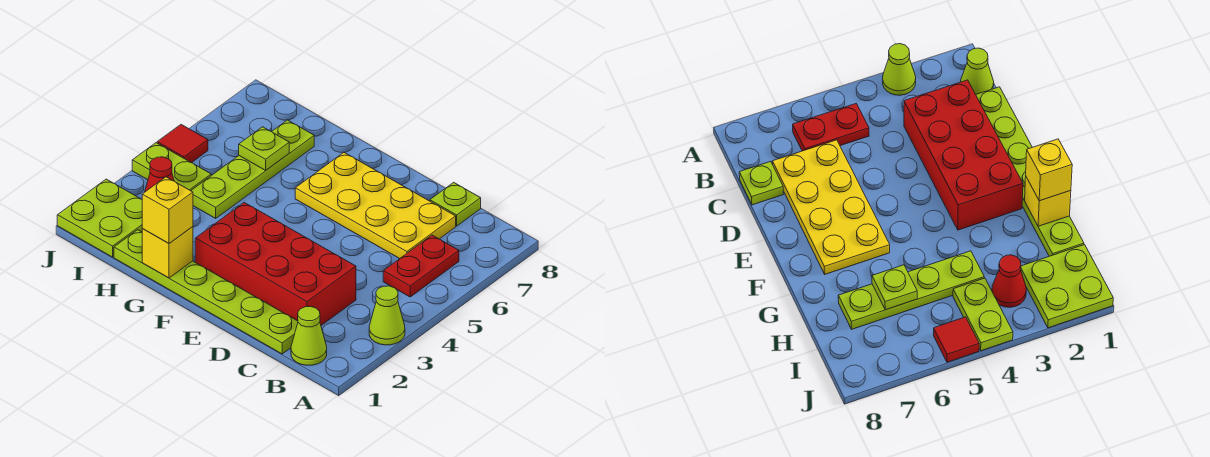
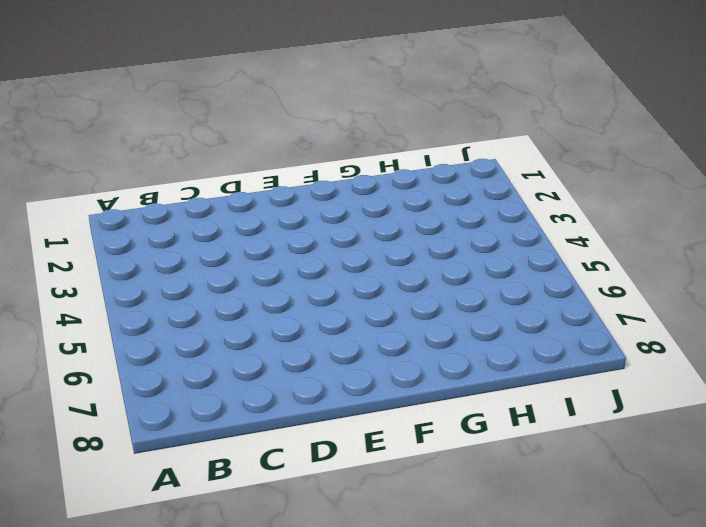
none -> lime cone A3 level 1
none -> lime cone B1 level 1
none -> red plate B5:B6 level 1

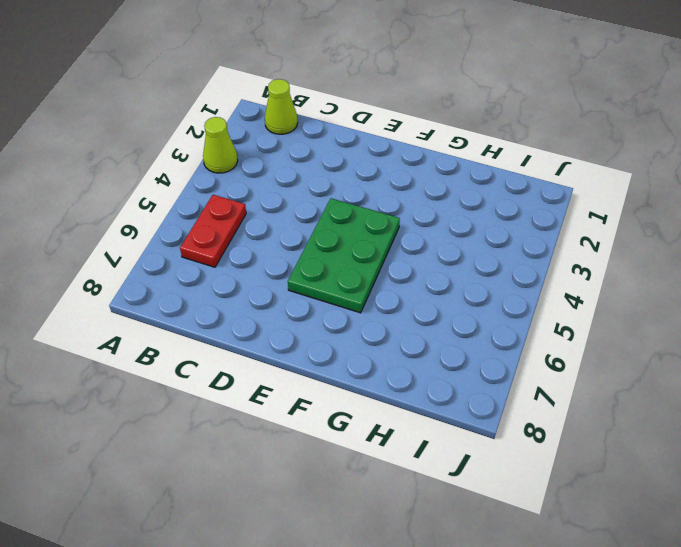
green plate E4:F6 level 1 -> yellow plate C6:F7 level 1
none -> lime plate C1:H1 level 1
none -> red brick C2:F3 level 1
none -> lime plate C8 level 1

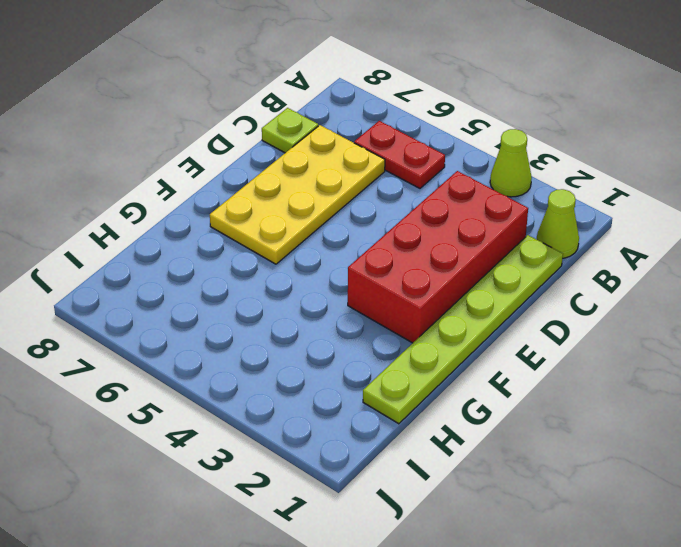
none -> lime plate H4:H7 level 1
none -> lime plate I1:J2 level 1
none -> red cone I3 level 1

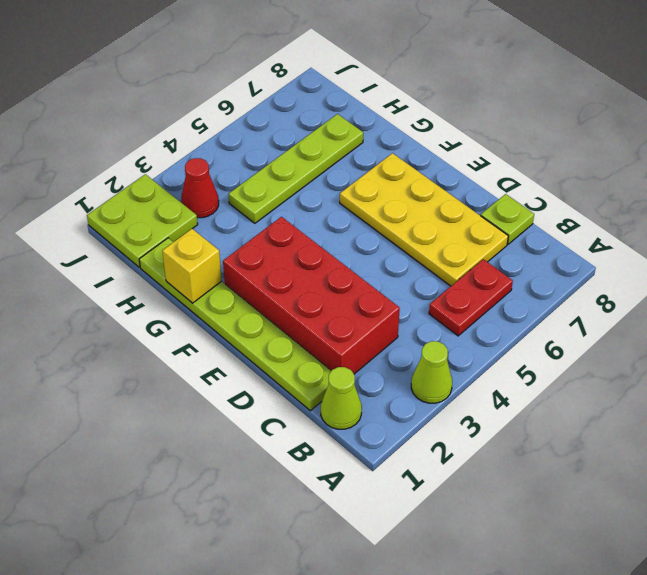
none -> lime plate I4:J4 level 1
none -> red tile J5 level 1
none -> lime plate H6 level 2

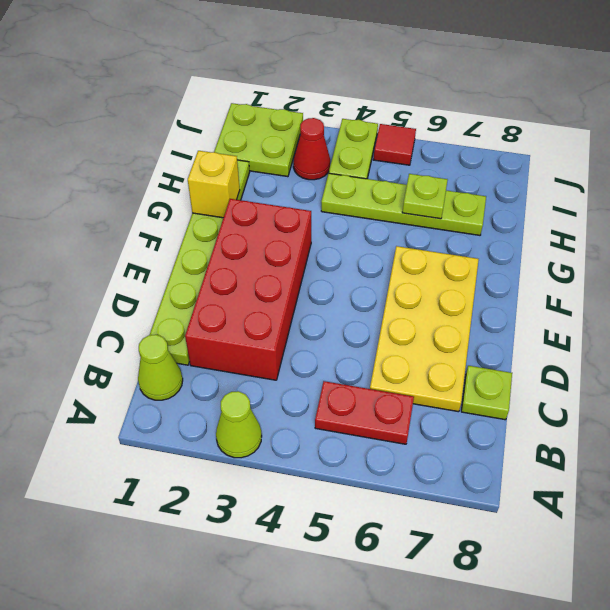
none -> yellow brick G1 level 3

